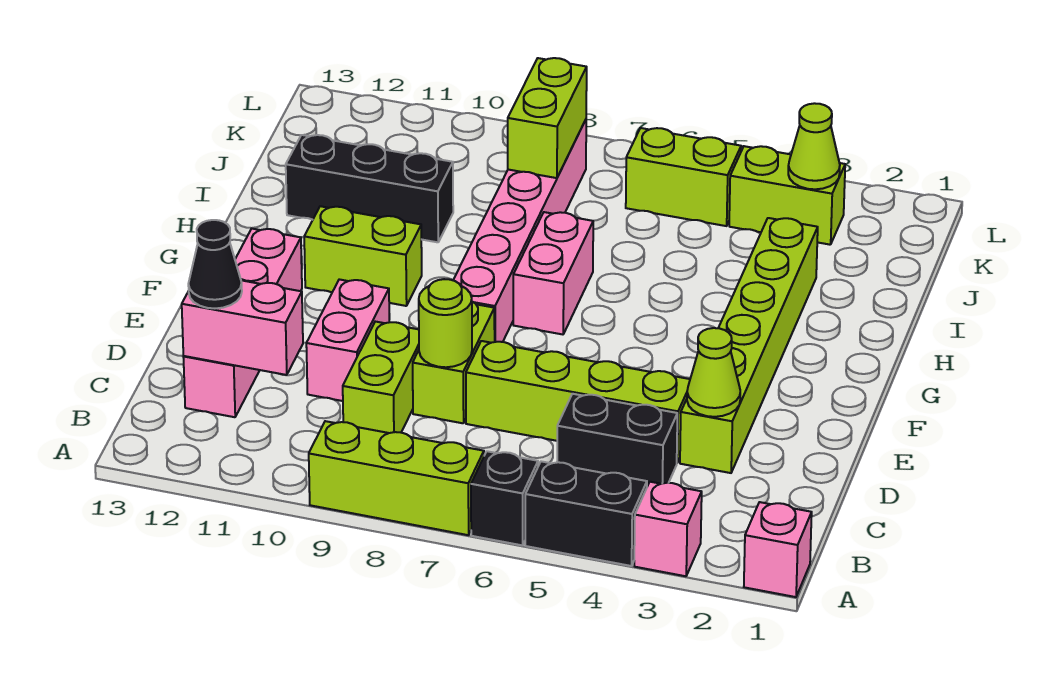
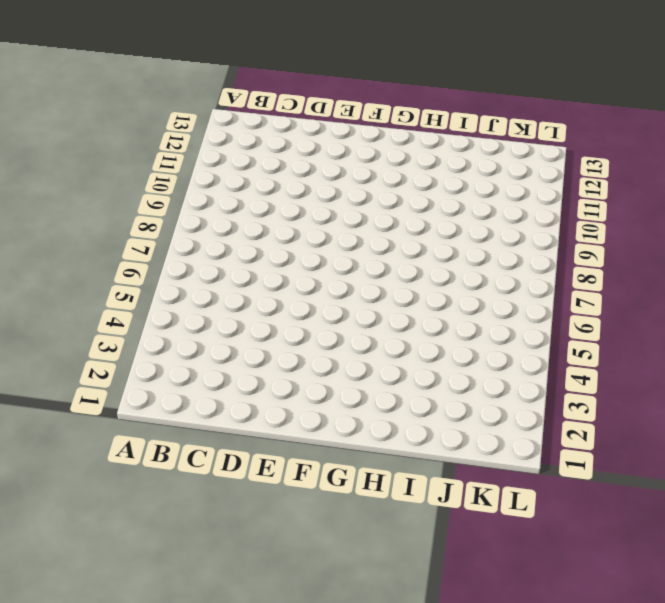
none -> pink brick A1 level 1
none -> pink brick A3 level 1
none -> black brick A4:A5 level 1

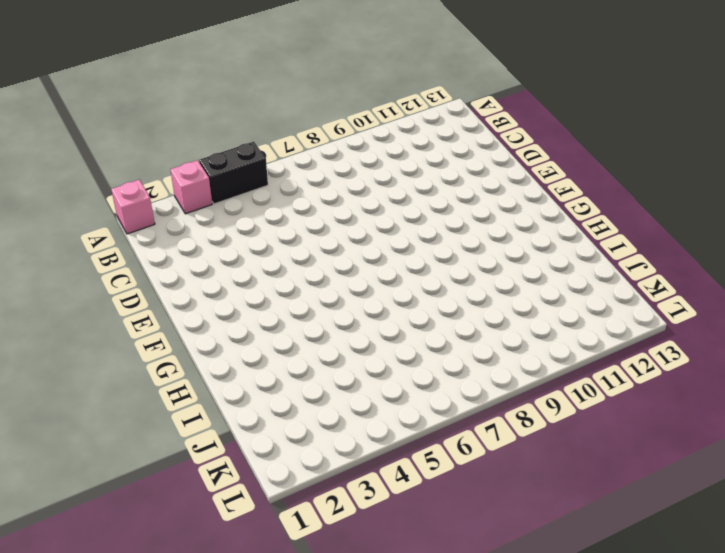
none -> black brick A6 level 1
none -> lime brick A7:A9 level 1
none -> black brick C4:C5 level 1

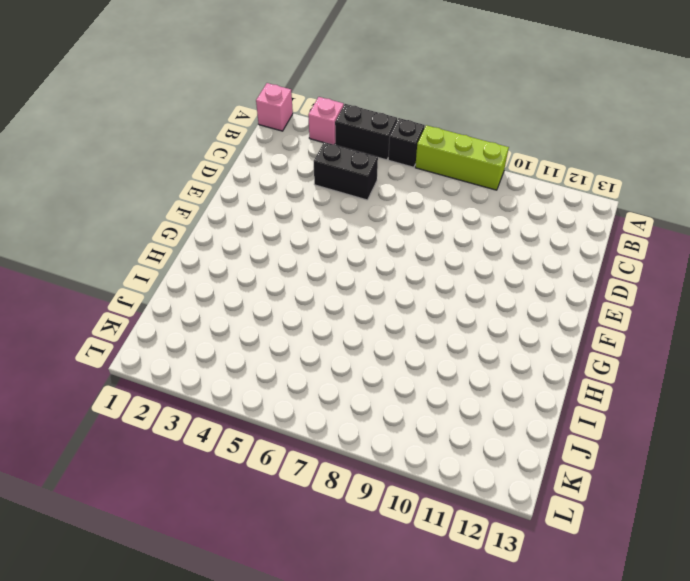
none -> lime brick C9:D9 level 1
none -> pink brick C12:F12 level 1
none -> lime brick D3:I3 level 1

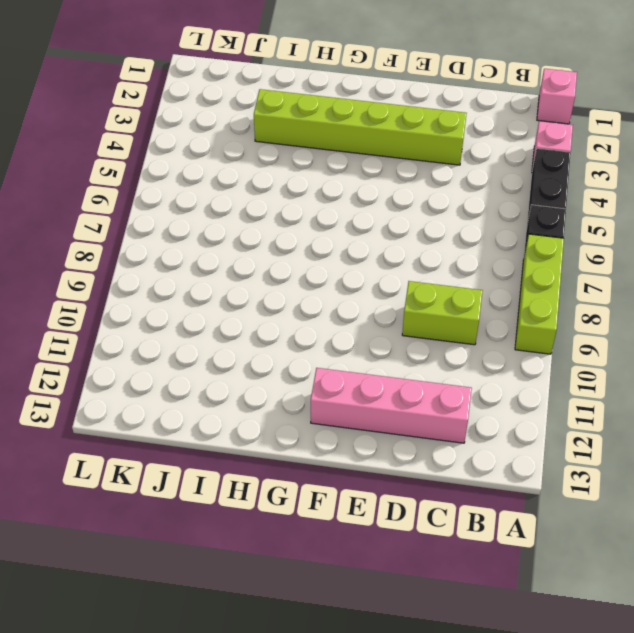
none -> black brick C4:C5 level 1
none -> lime brick D4:D7 level 1
none -> lime brick D8:E8 level 1

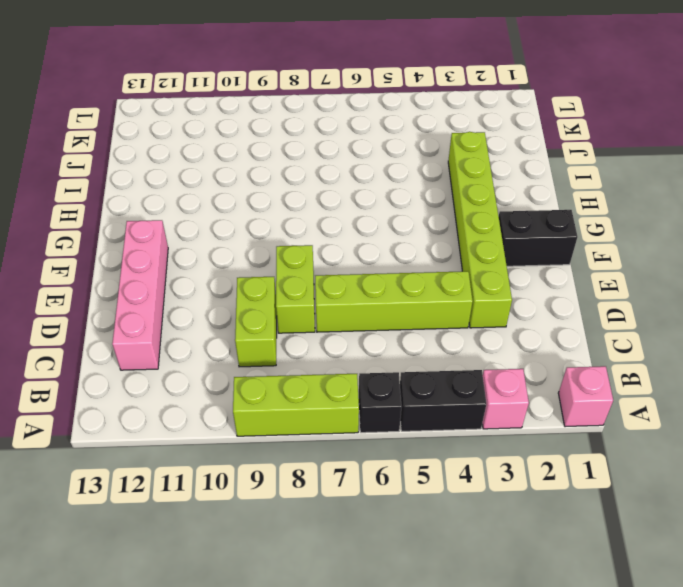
black brick F1:F2 level 1 -> black brick C4:C5 level 1
none -> pink brick D10:E10 level 1
none -> pink brick F8:K8 level 1
none -> pink brick G7:H7 level 1

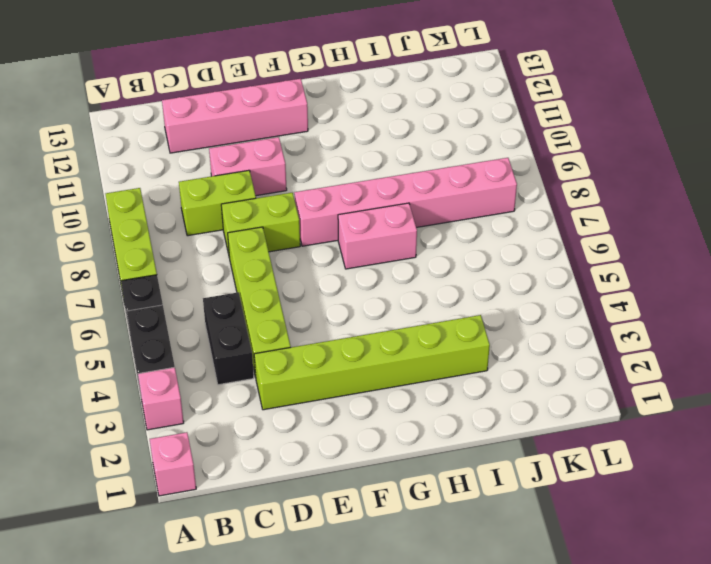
none -> lime brick G10:G11 level 1
none -> black brick I10:I12 level 1
none -> lime brick K3:K4 level 1

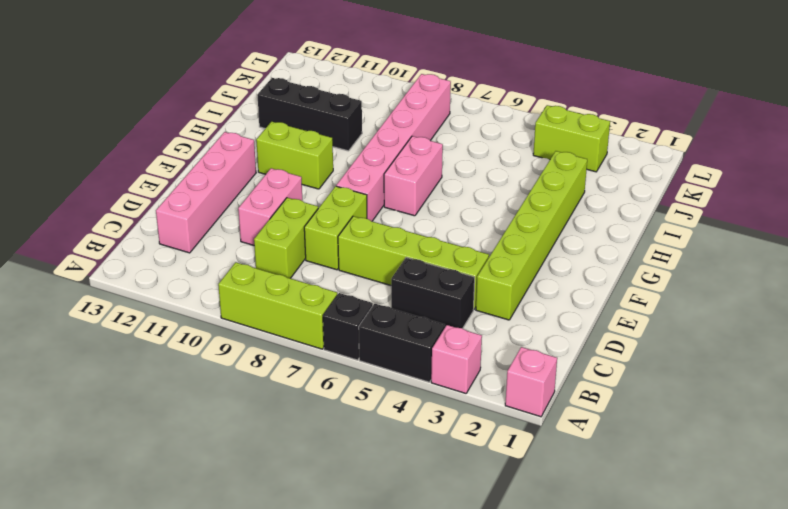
none -> lime brick K5:K6 level 1
none -> pink brick C11:C12 level 2
none -> lime cone D3 level 2

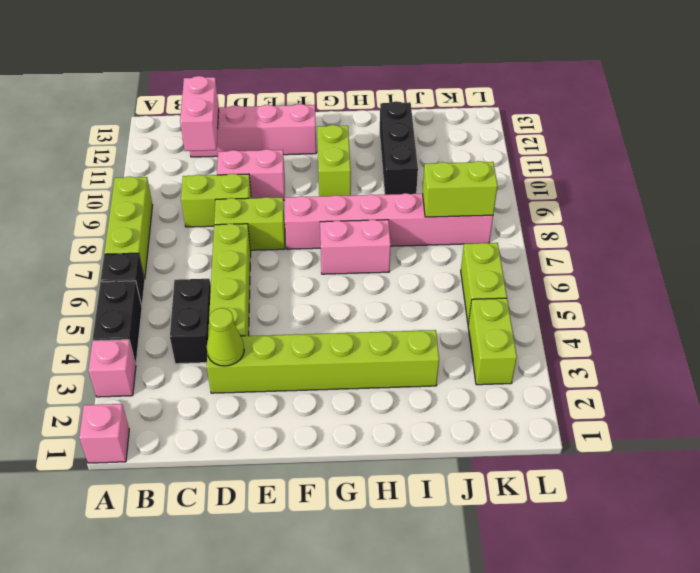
none -> lime round brick D8 level 2
none -> lime cone K3 level 2
none -> black cone C12 level 3

